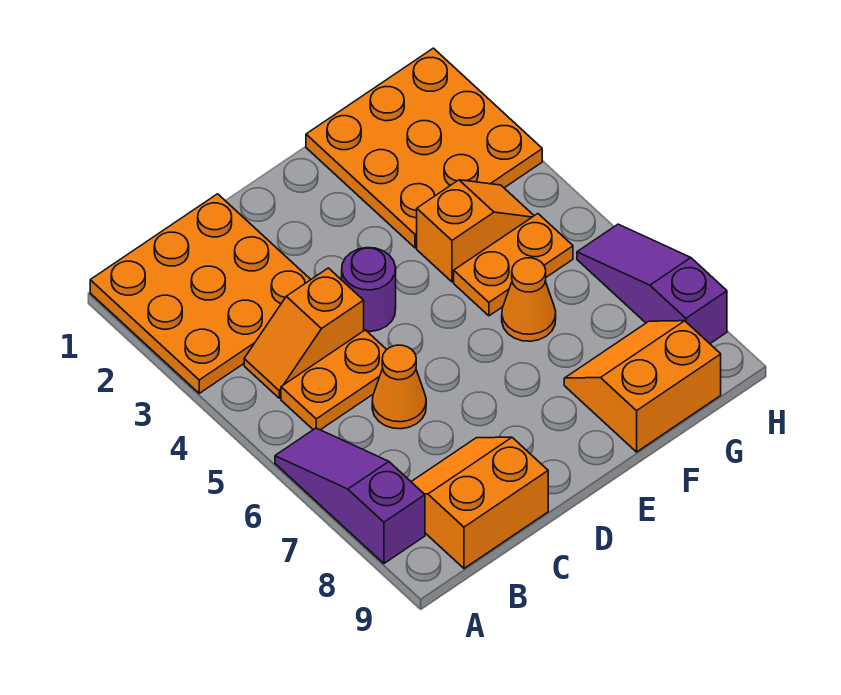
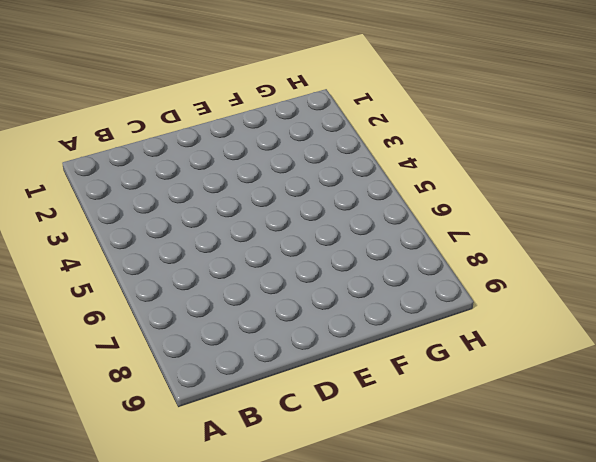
none -> orange plate A1:C3 level 1
none -> purple slope A6:A8 level 1 top 8
none -> orange slope B4:C4 level 1 top C

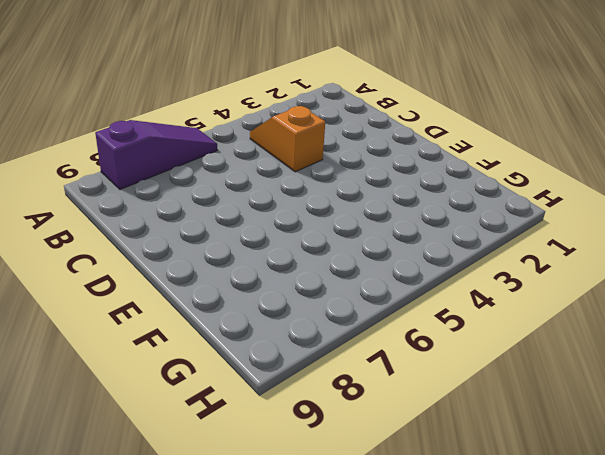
none -> orange plate A1:C3 level 1
none -> orange plate B5:C5 level 1
none -> orange slope B8:C9 level 1 top 9

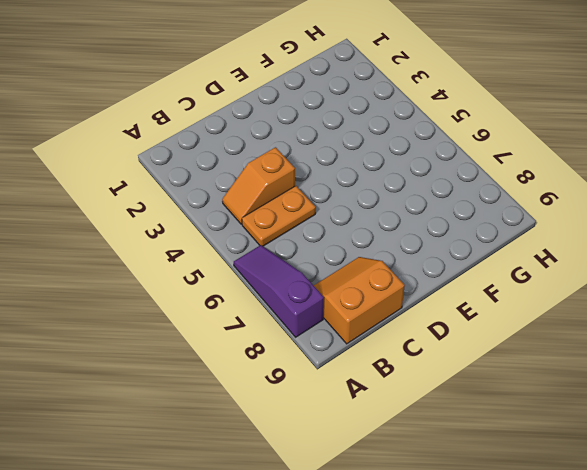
none -> orange plate A1:C3 level 1
none -> orange cone C6 level 1
none -> purple round brick D4 level 1

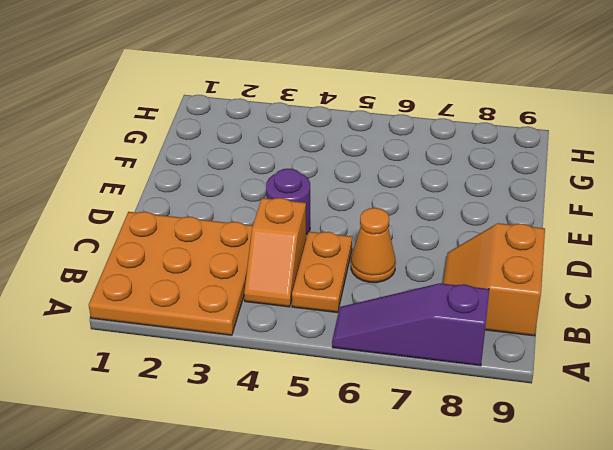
none -> orange plate F1:H3 level 1
none -> orange slope F4:G4 level 1 top F
none -> orange plate F5:G5 level 1

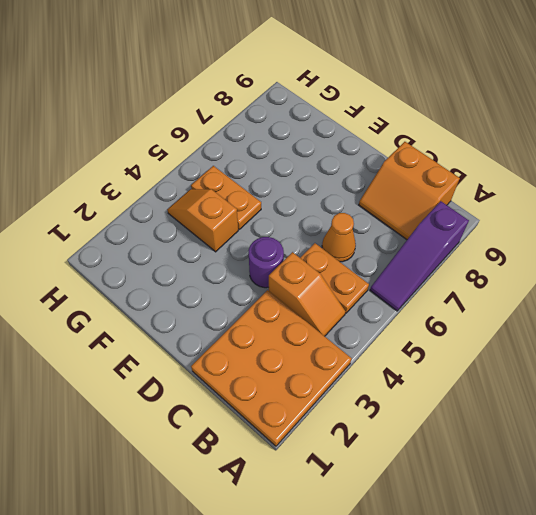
none -> orange plate F1:H3 level 1
none -> orange cone F6 level 1
none -> orange slope F8:G9 level 1 top 9

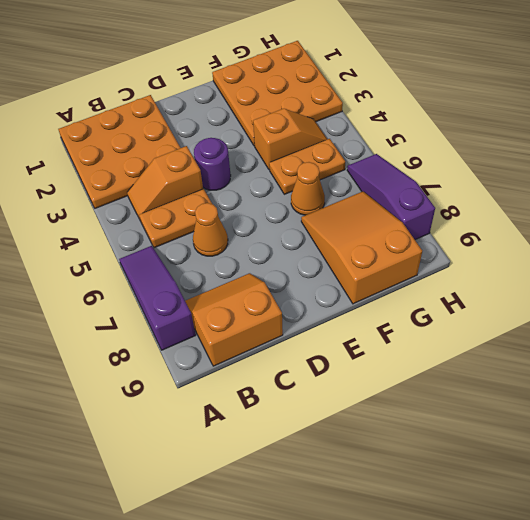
orange slope F7:G9 level 1 top 9 -> orange slope F8:G9 level 1 top 9

